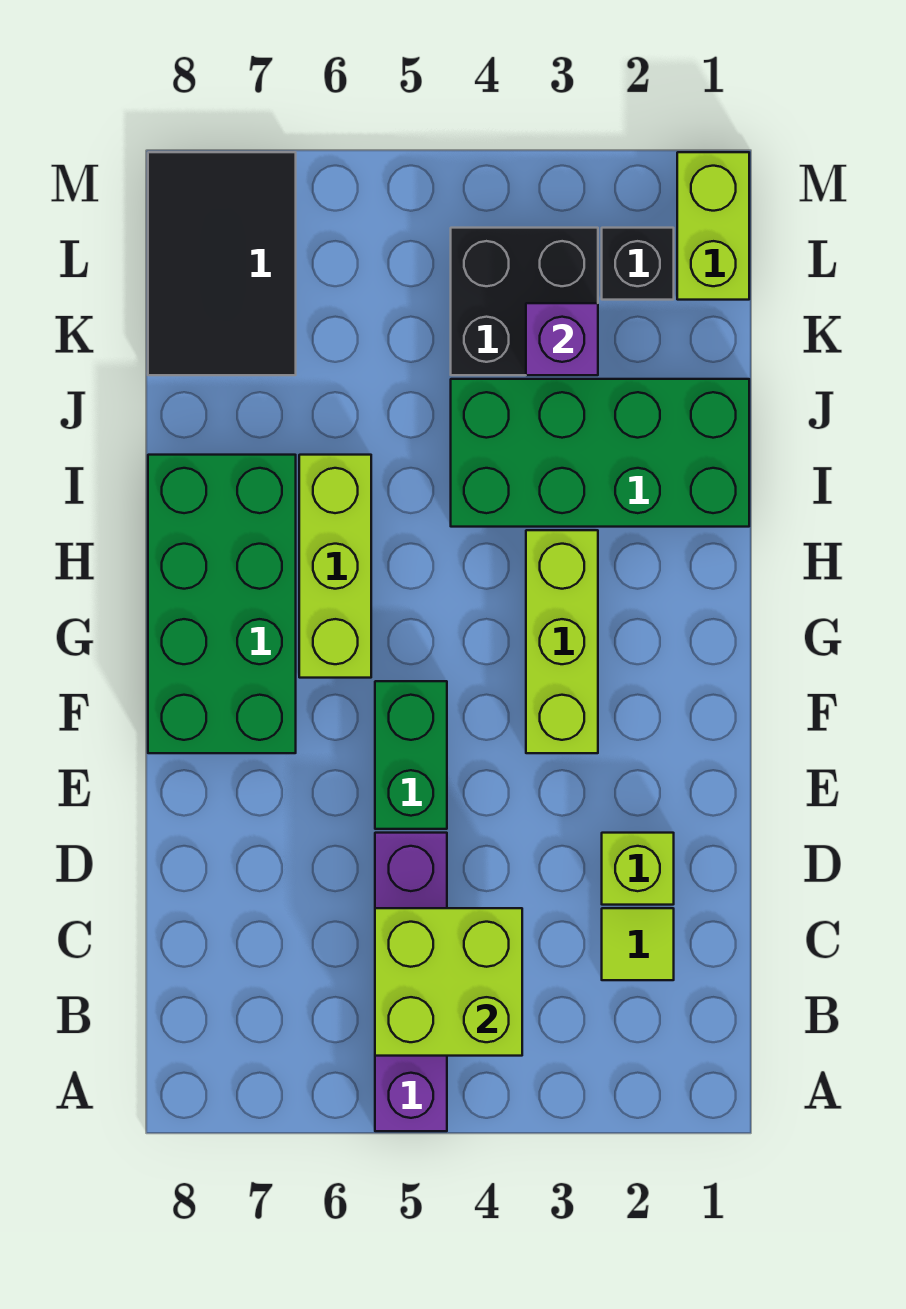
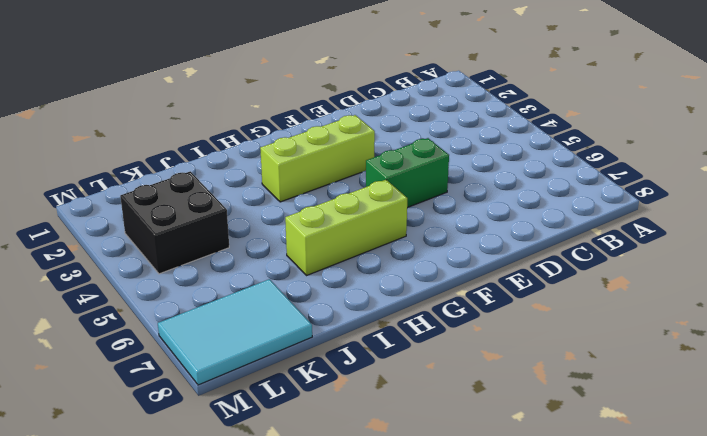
cyan tile K7:M8 level 1 -> black tile K7:M8 level 1
none -> purple brick A5:D5 level 1
none -> lime tile C2 level 1
none -> lime brick D2 level 1

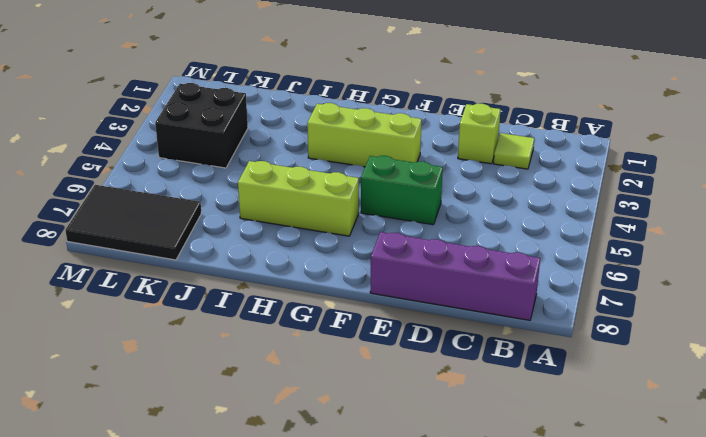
purple brick B8:E8 level 1 -> purple brick A5:D5 level 1
none -> green brick F7:I8 level 1
none -> green brick I1:J4 level 1
none -> lime brick L1:M1 level 1

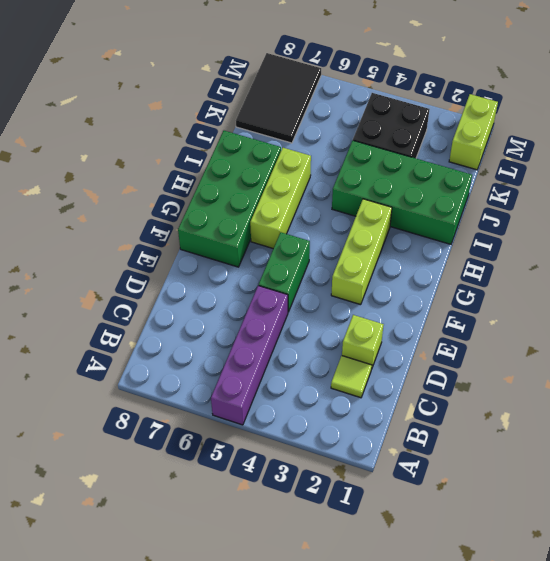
none -> black brick L2 level 1
none -> lime brick B4:C5 level 2
none -> purple brick K3 level 2

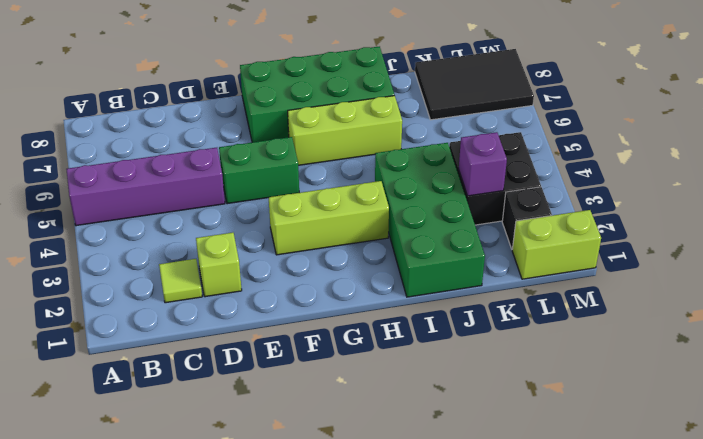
none -> lime brick B4:C5 level 2

